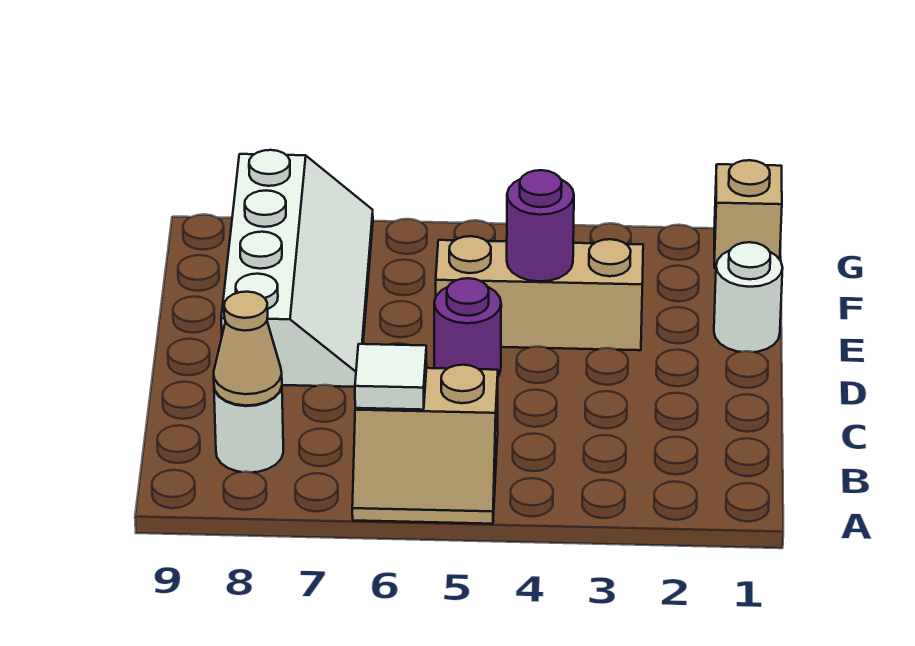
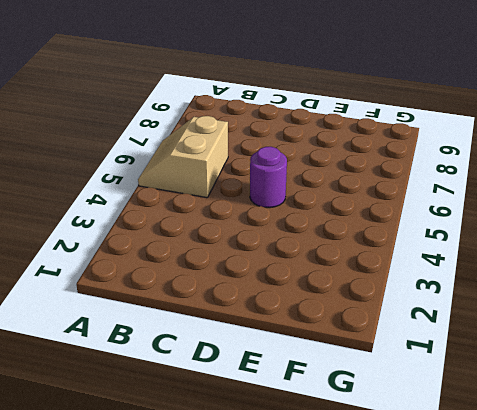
none -> white round brick B8 level 1
none -> white slope D7:G8 level 1 top 8

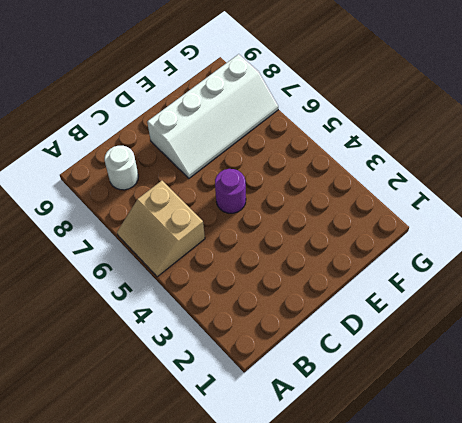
none -> white round brick E1 level 1
none -> tan brick E3:E5 level 1

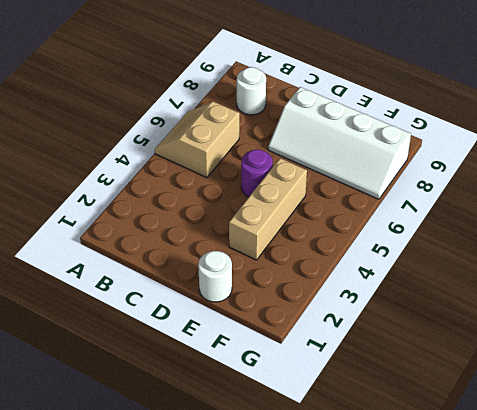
none -> tan brick G1 level 1
none -> white tile B6 level 2

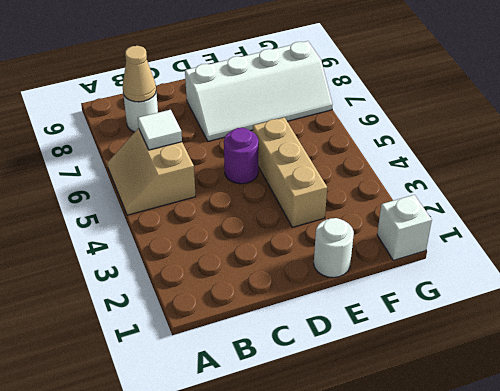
white brick G1 level 1 -> tan brick G1 level 1
none -> purple round brick E4 level 2

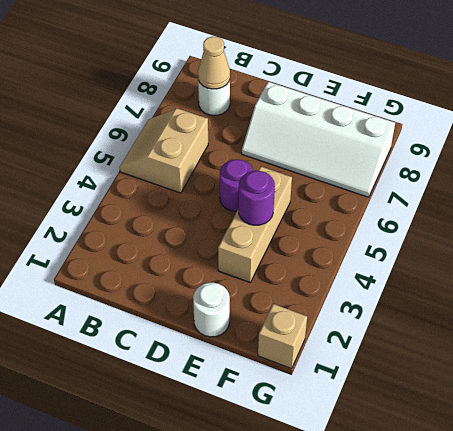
none -> white tile B6 level 2

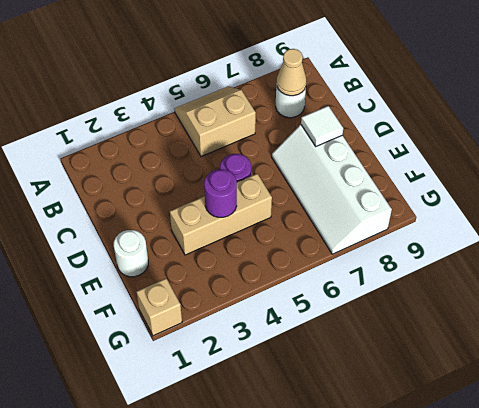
white tile D8 level 2 -> white tile B6 level 2

